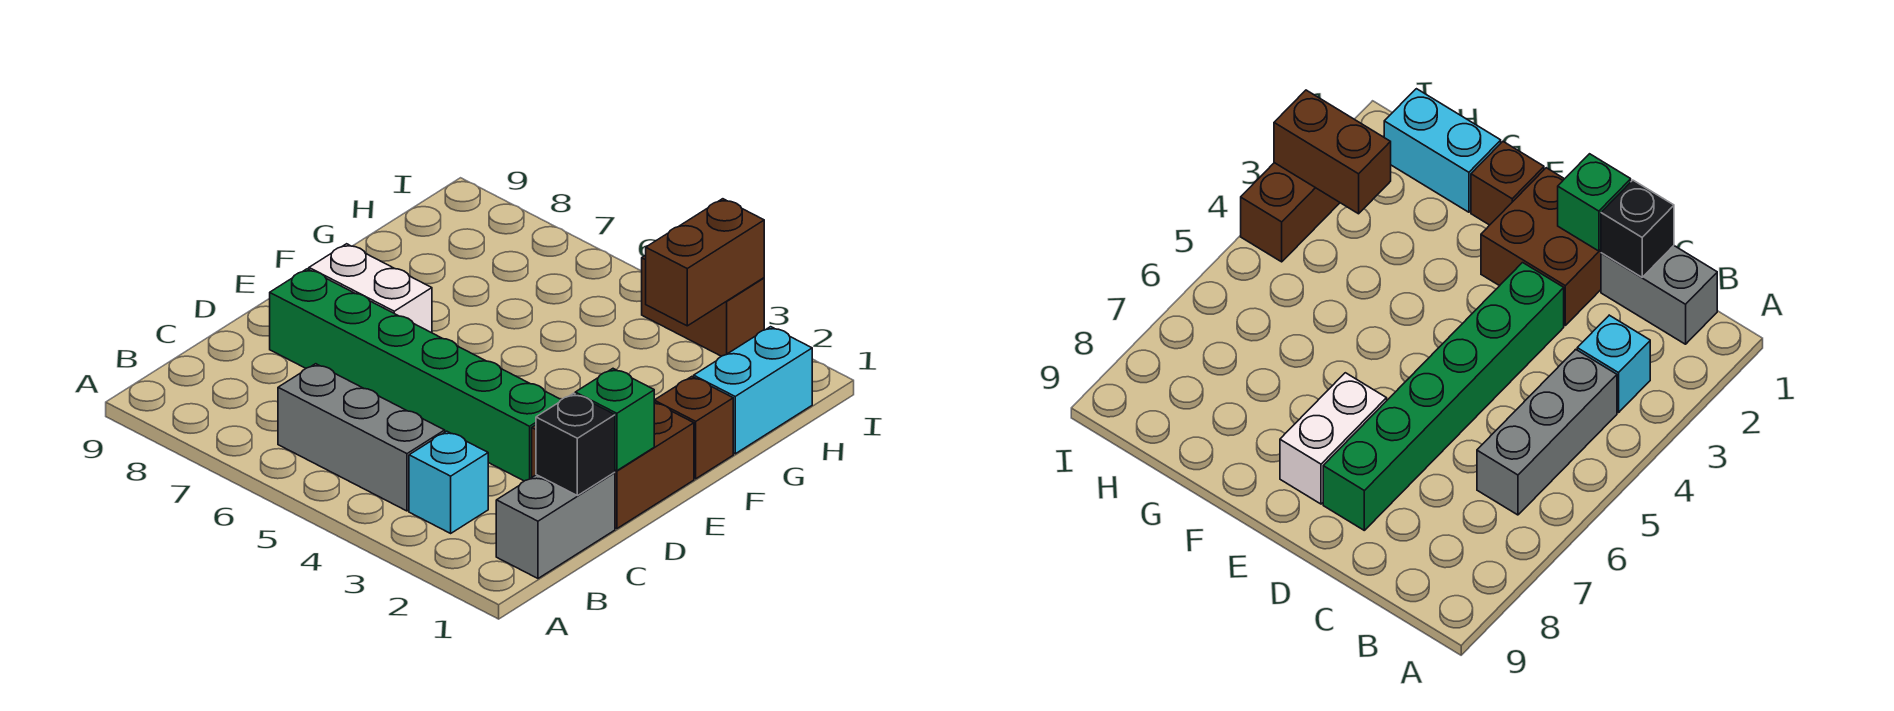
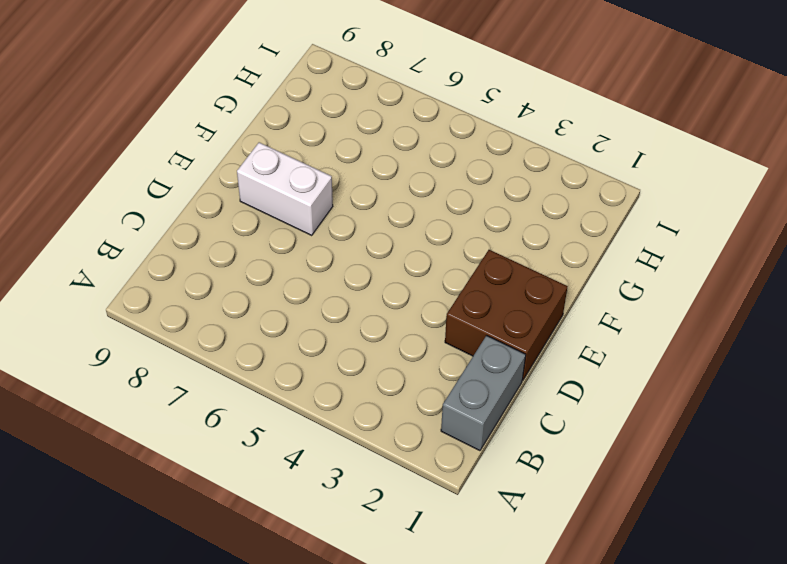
none -> cyan brick B3 level 1
none -> grey brick B4:B6 level 1
none -> green brick D3:D8 level 1

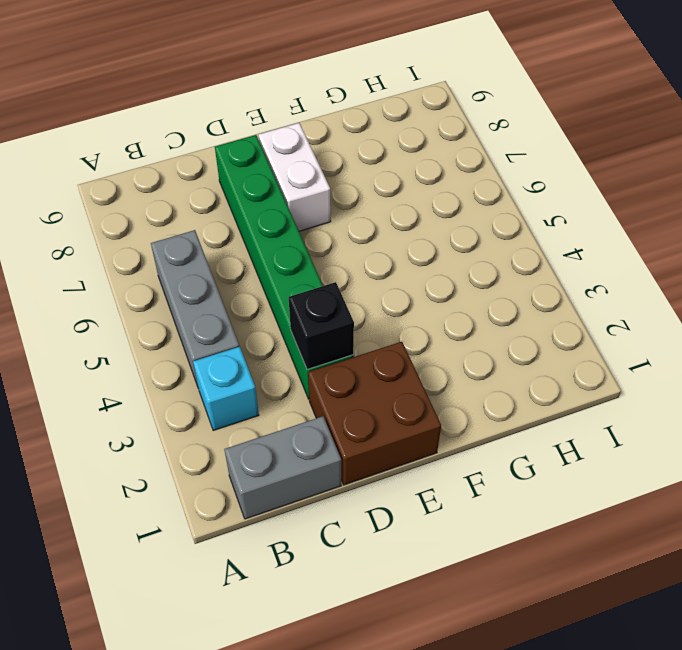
black brick D3 level 2 -> black brick C1 level 2
none -> brown brick F1 level 1
none -> cyan brick G1:H1 level 1
none -> brown brick I3:I4 level 1

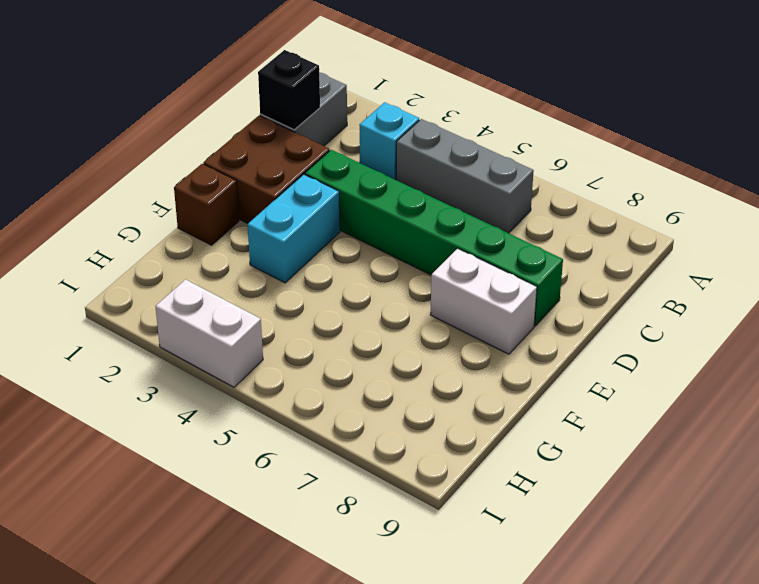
cyan brick E3:F3 level 1 -> cyan brick G1:H1 level 1
white brick I3:I4 level 1 -> brown brick I3:I4 level 1
none -> green brick D1 level 2
none -> brown brick H3:I3 level 2

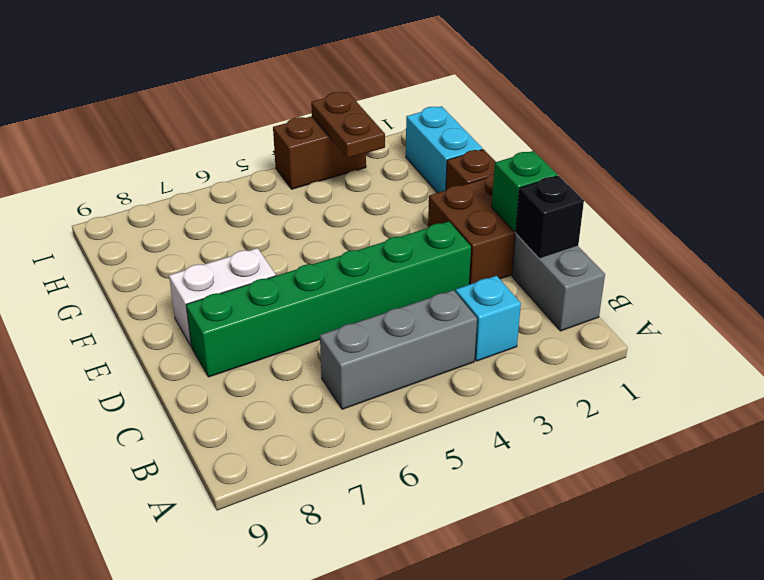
brown plate H3:I3 level 2 -> brown brick H3:I3 level 2

